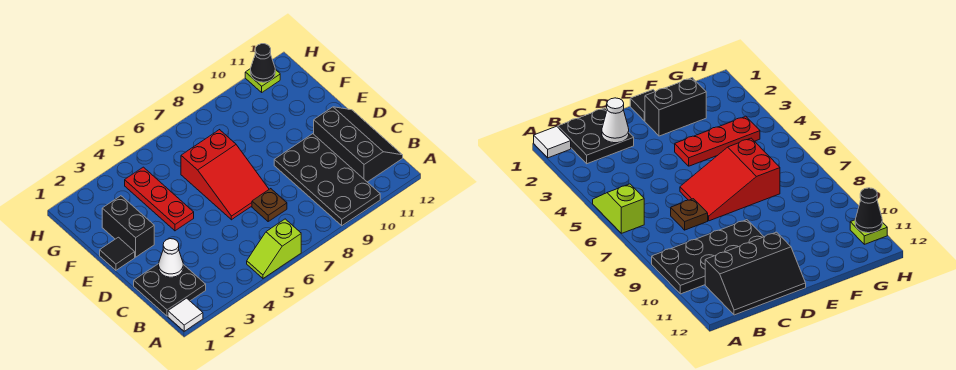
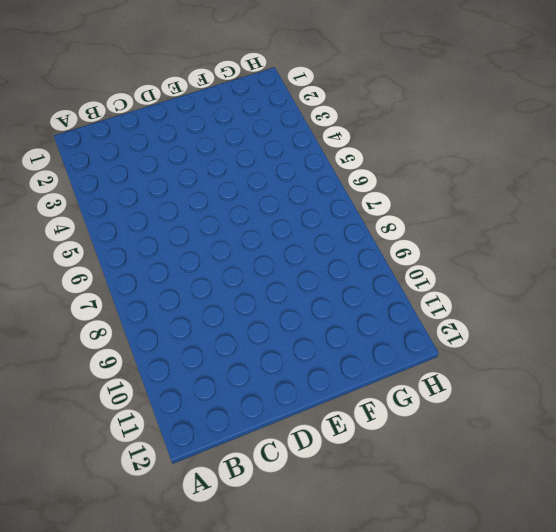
none -> white tile A1 level 1
none -> lime slope A5:A6 level 1 top 6
none -> black plate A9:D10 level 1

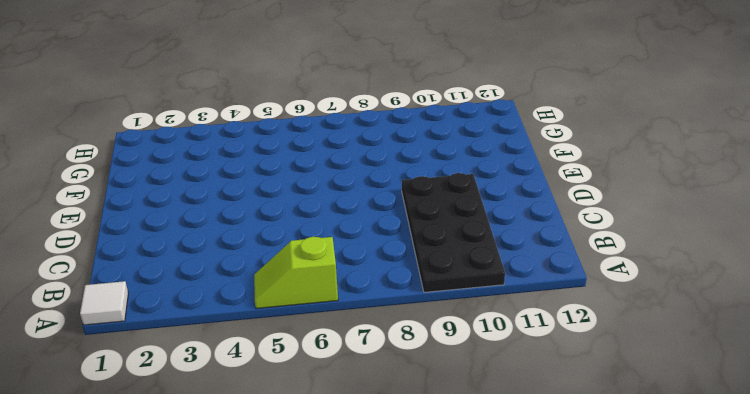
none -> black plate B1:C2 level 1
none -> black slope B11:D12 level 1 top 11
none -> brown plate C7 level 1

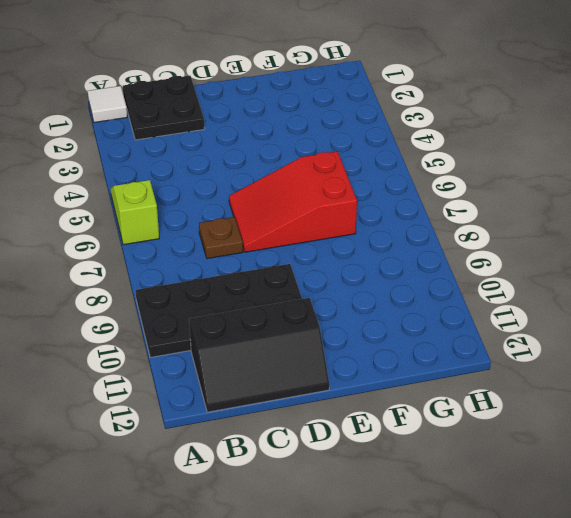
none -> black tile E1 level 1
none -> black brick E2:F2 level 1
none -> red plate E4:G4 level 1

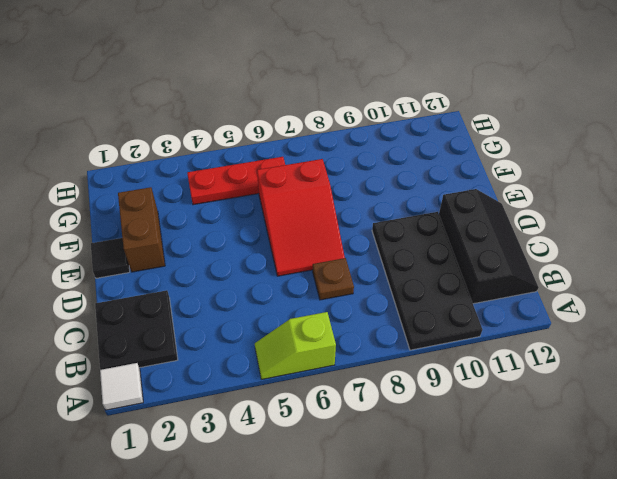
brown brick E2:F2 level 1 -> black brick E2:F2 level 1
red plate G4:G6 level 1 -> red plate E4:G4 level 1
none -> lime plate H11 level 1
none -> white cone C2 level 2
none -> black cone H11 level 2

